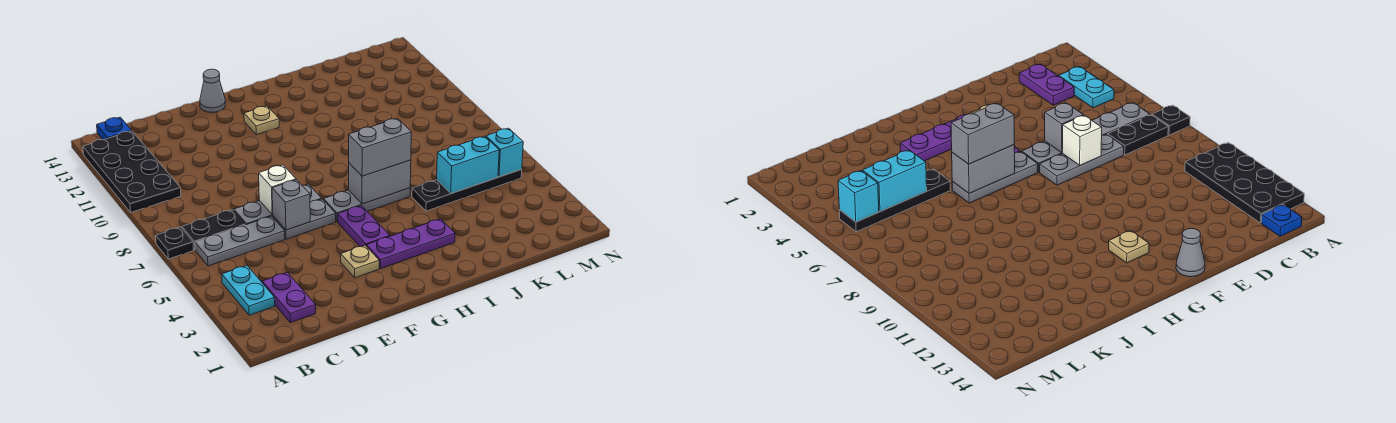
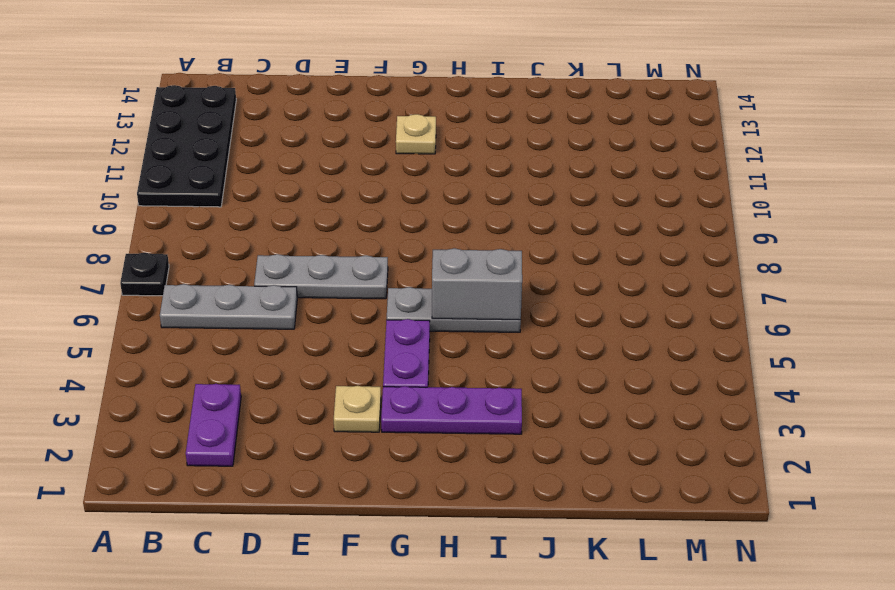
none -> cyan plate B3:B4 level 1
none -> black plate B7:C7 level 1
none -> blue plate B14 level 1

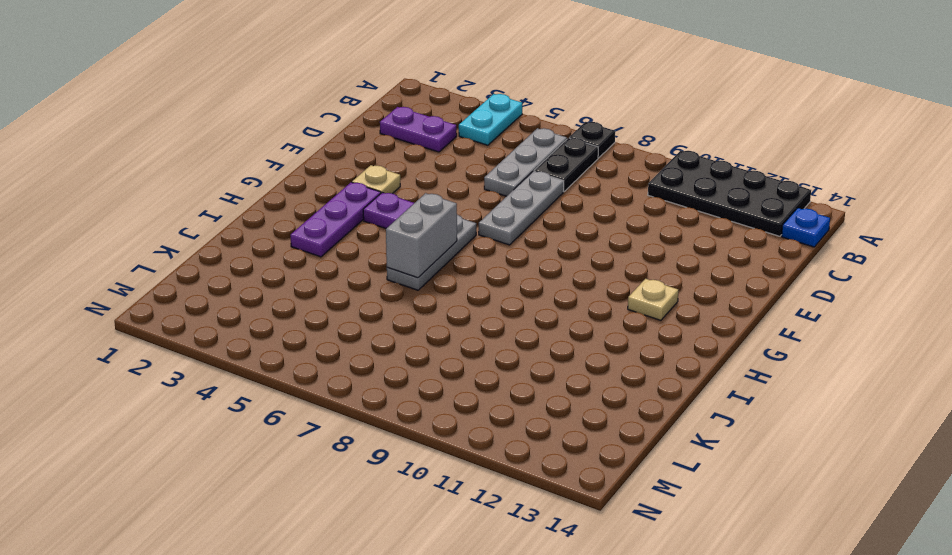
cyan plate A4:B4 level 1 -> cyan plate B3:B4 level 1
none -> grey plate E6:F6 level 1
none -> grey cone F14 level 1
none -> black plate J5:M5 level 1

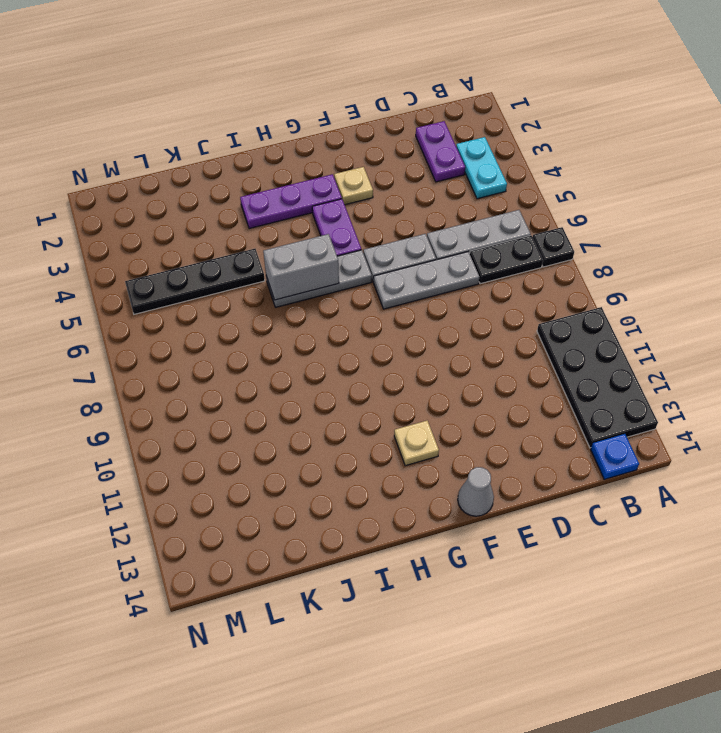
none -> grey brick E6 level 2
none -> white brick E7 level 2
none -> cyan brick K5:L5 level 2

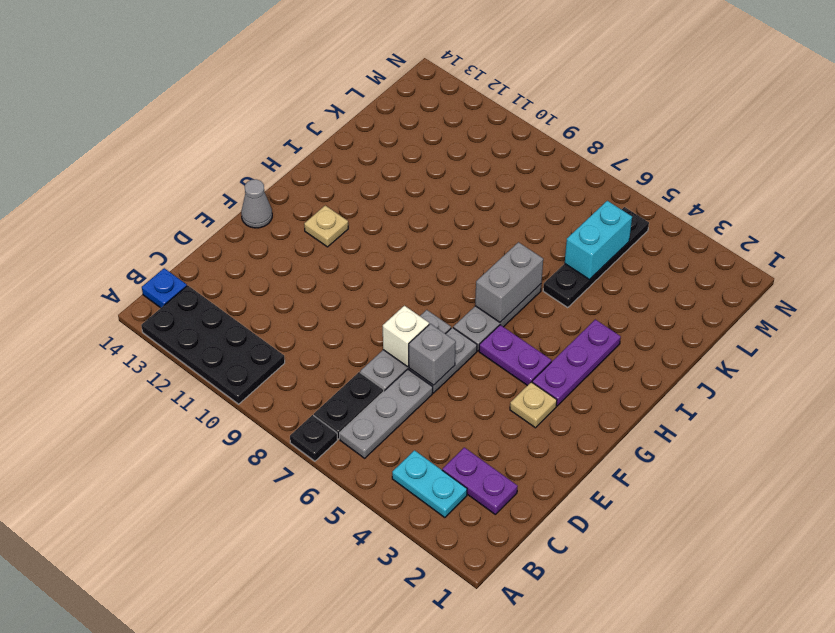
none -> cyan brick M5 level 2
none -> grey brick H6:I6 level 3

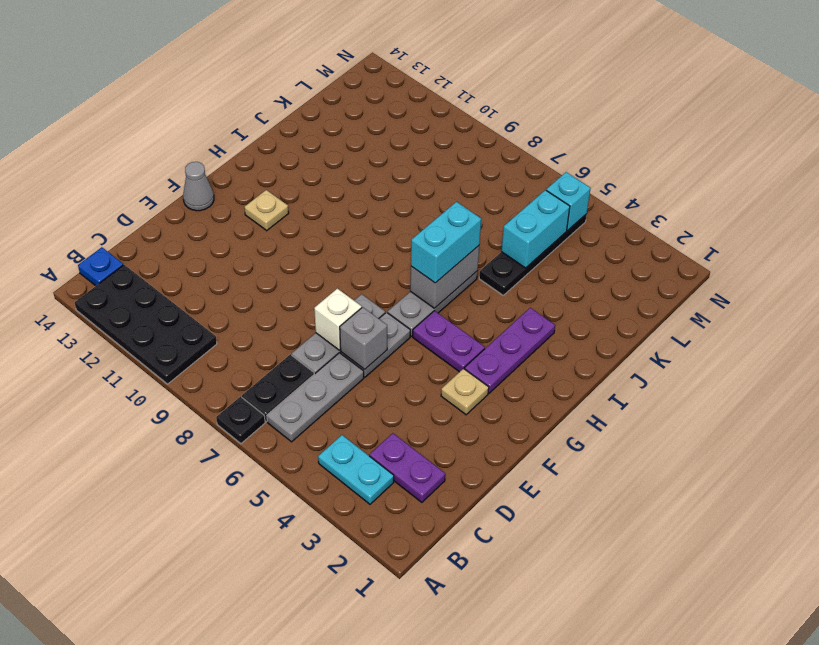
cyan brick H6:I6 level 3 -> grey brick H6:I6 level 3

